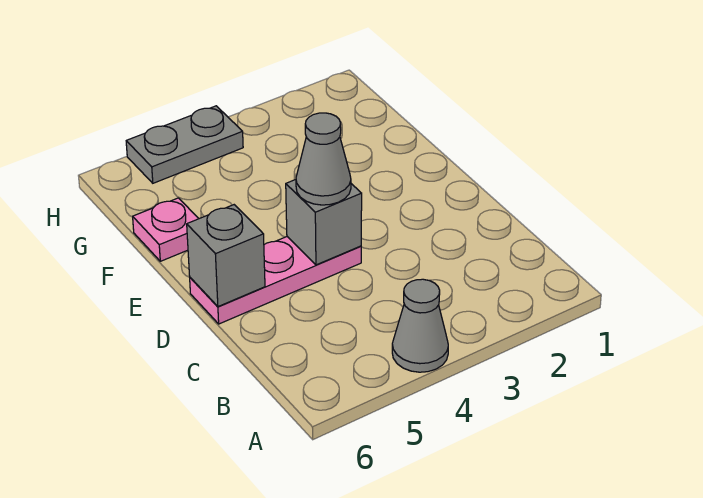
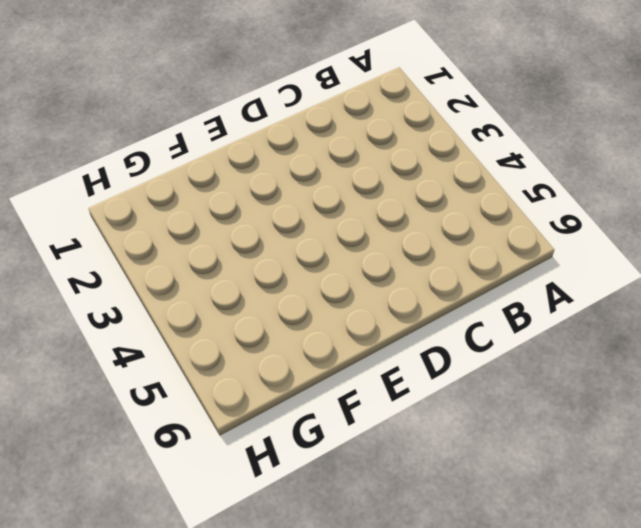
none -> grey cone A4 level 1
none -> pink plate D4:D6 level 1

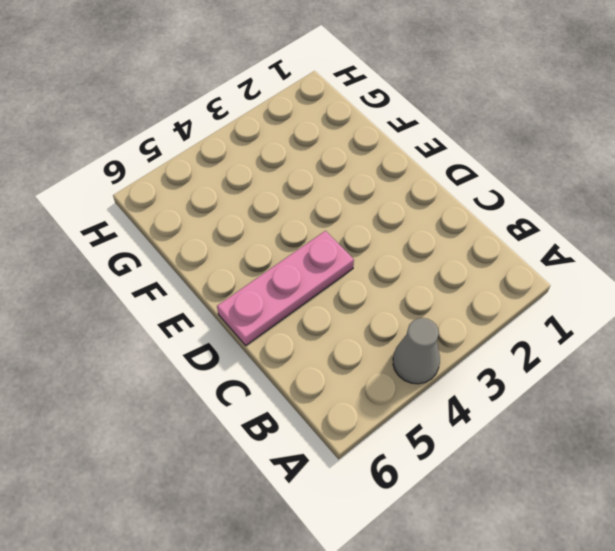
none -> pink plate F6 level 1
none -> grey plate H4:H5 level 1

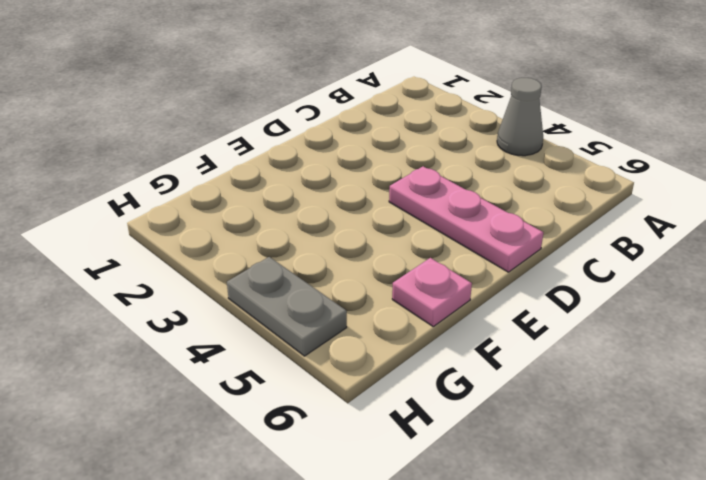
none -> grey brick D4 level 2
none -> grey brick D6 level 2

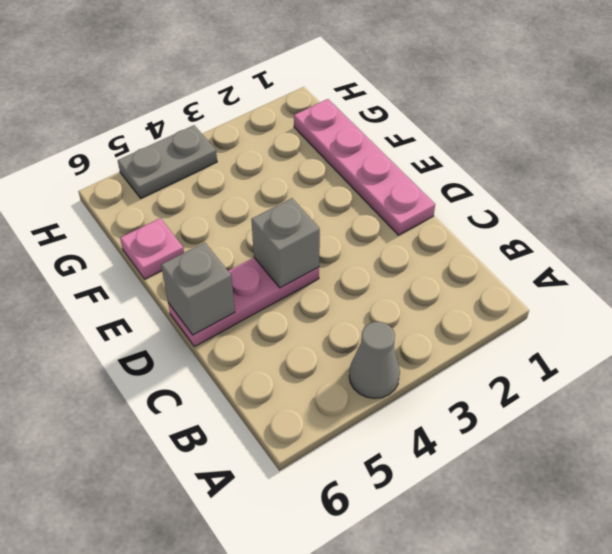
pink plate D1:G1 level 1 -> none
none -> grey cone D4 level 3

